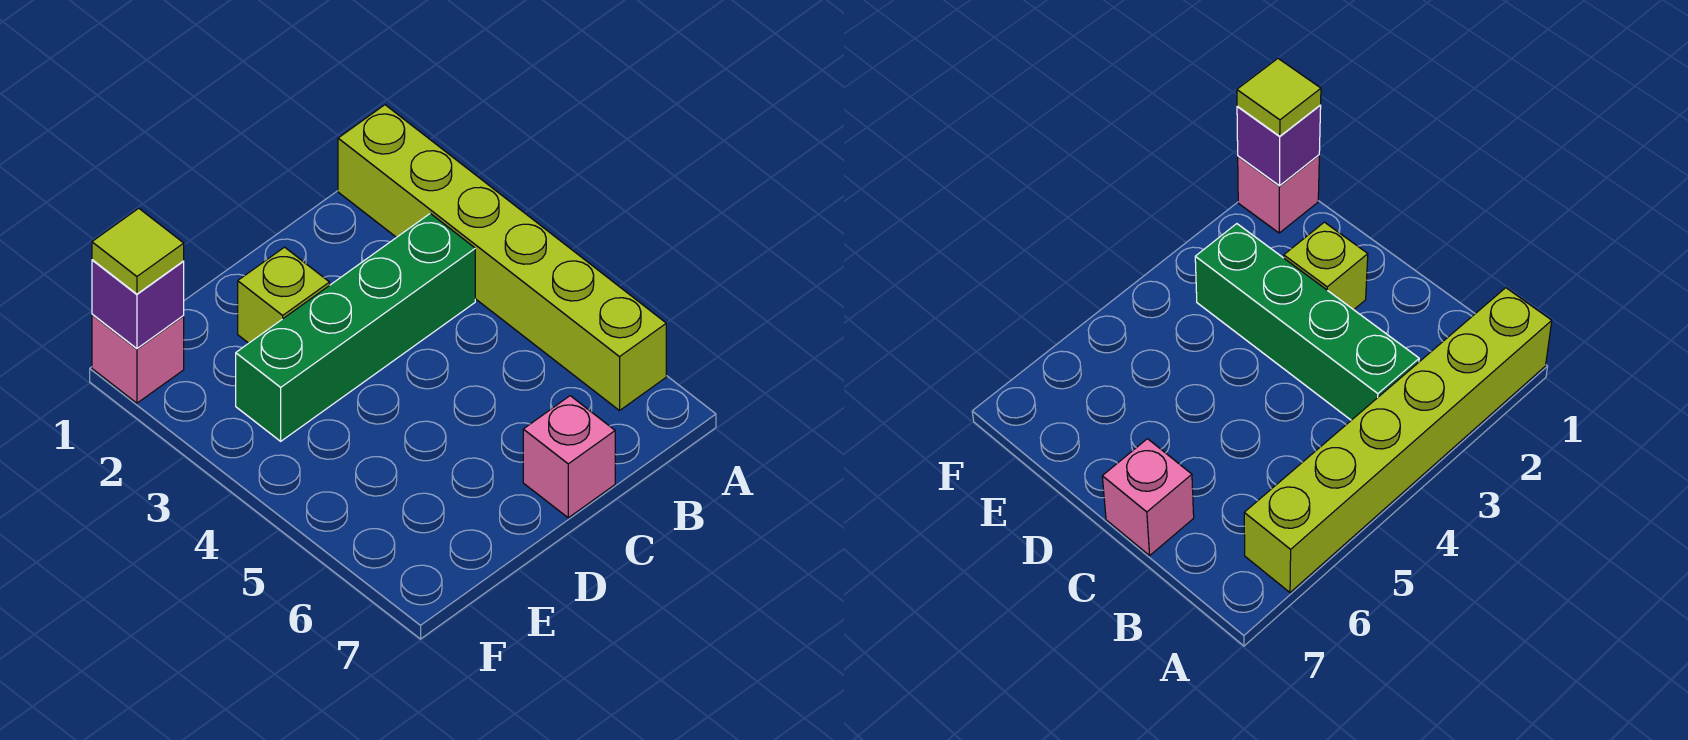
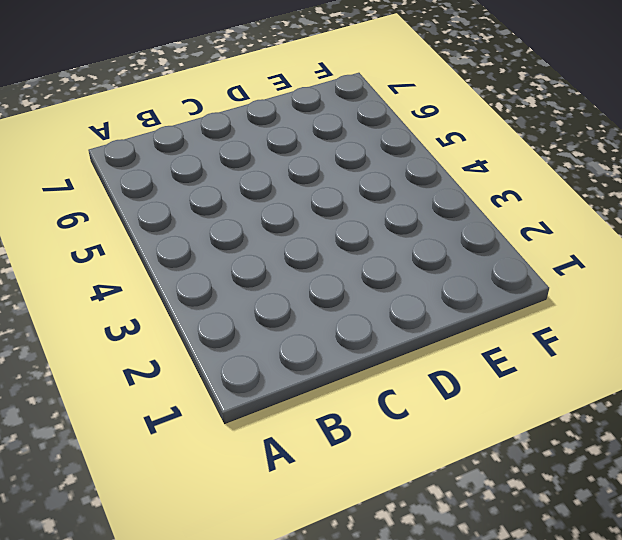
none -> lime brick A1:A6 level 1
none -> green brick B3:E3 level 1

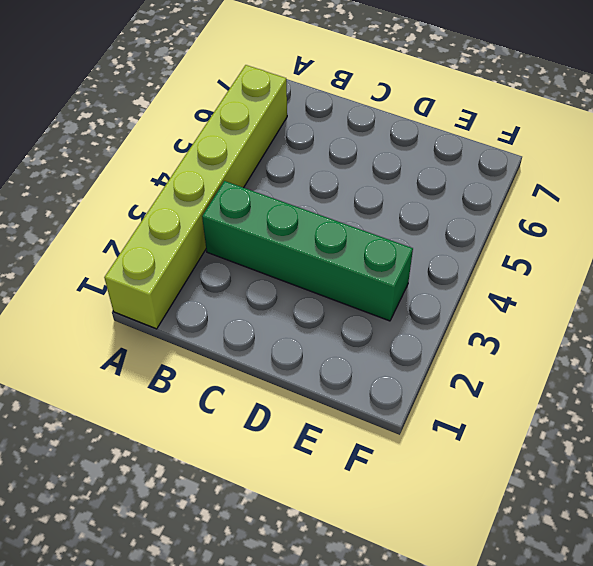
none -> pink brick C7 level 1
none -> lime brick D2 level 1

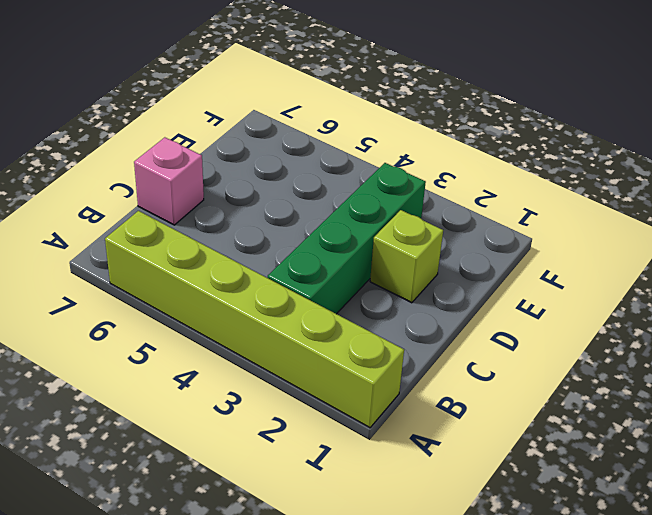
none -> pink brick F1 level 1
none -> purple brick F1 level 2

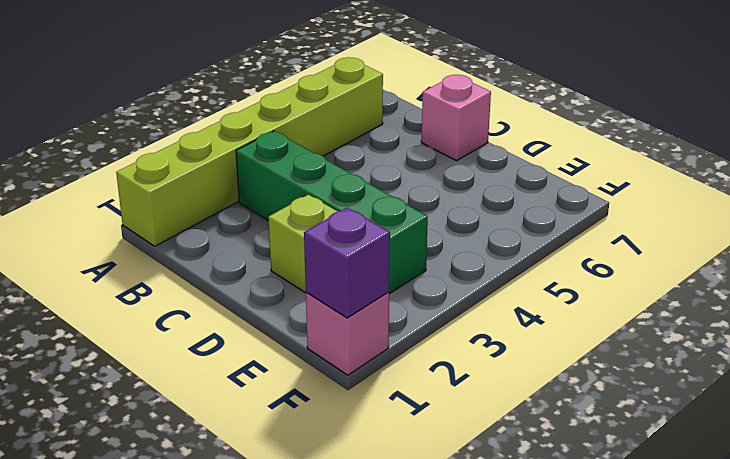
none -> lime tile F1 level 3

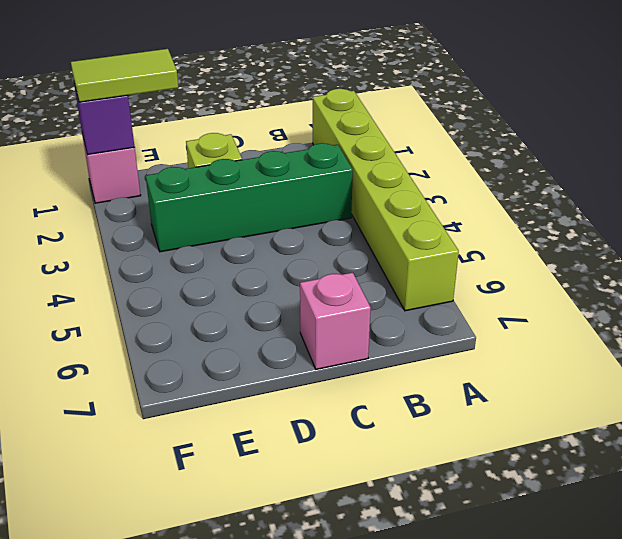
lime tile E1:F1 level 3 -> lime tile F1 level 3

